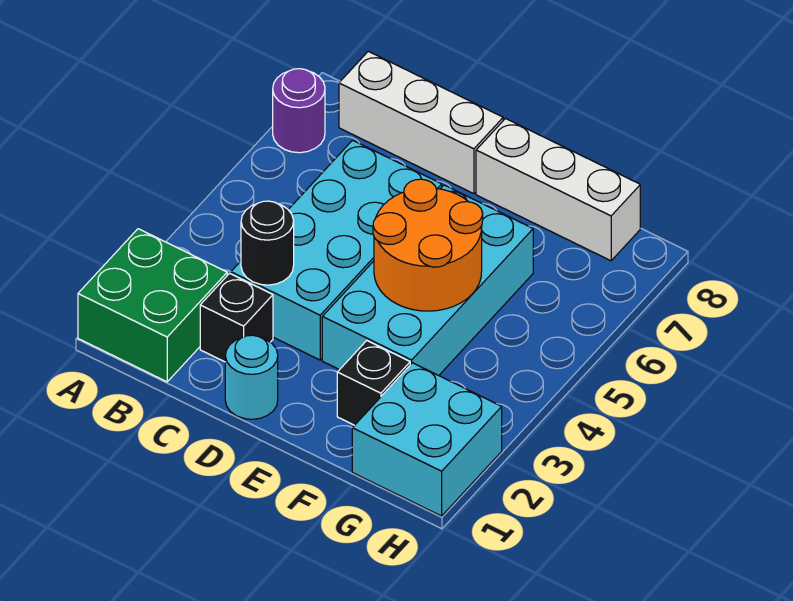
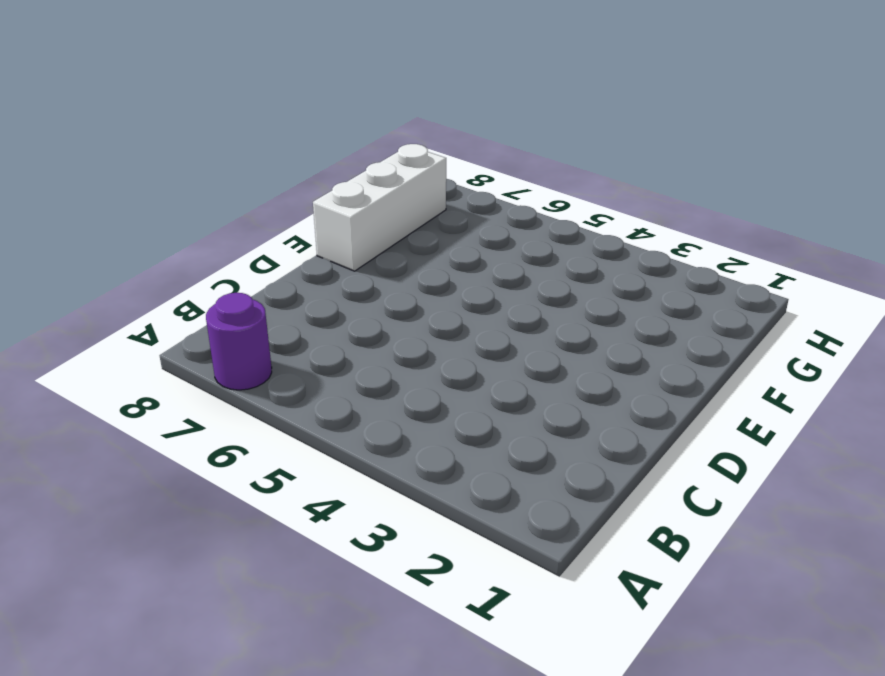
none -> green brick A1:B2 level 1
none -> white brick B8:D8 level 1
none -> black brick C2 level 1

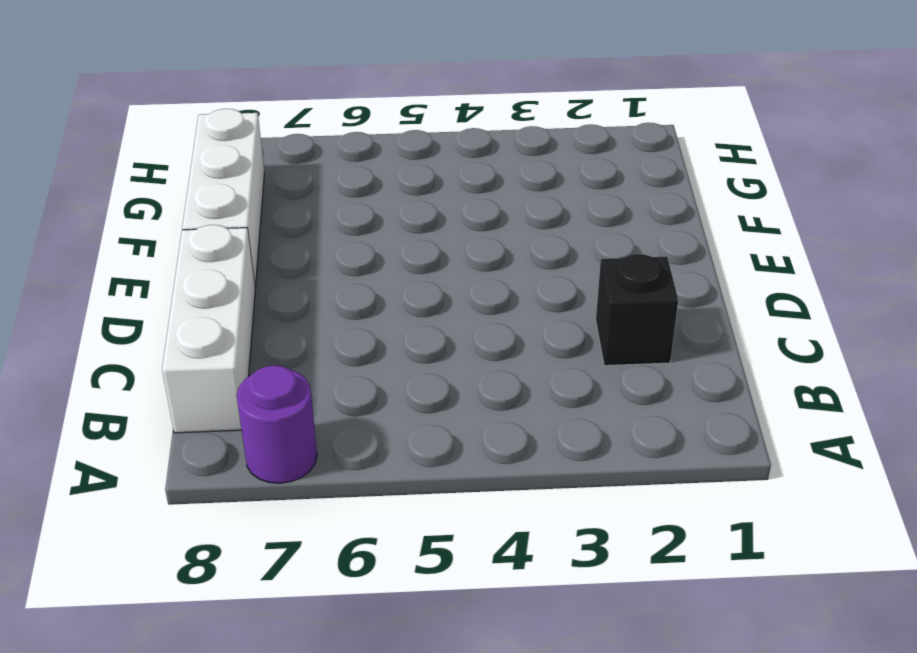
none -> green brick A1:B2 level 1
none -> cyan brick C3:D6 level 1
none -> cyan round brick D1 level 1

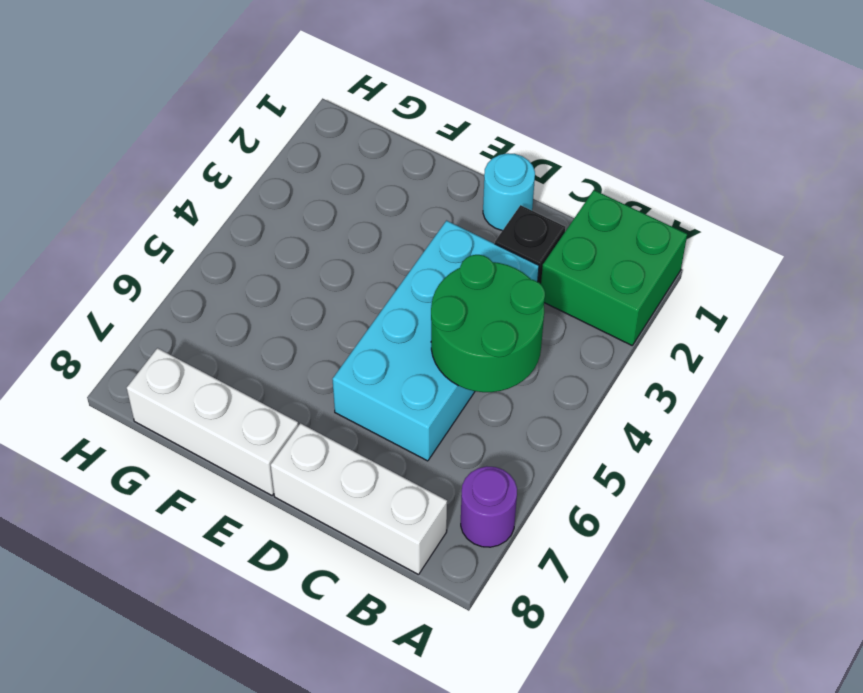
green round brick B4:C5 level 2 -> none
none -> cyan brick E3:F6 level 1
none -> black brick F2 level 1
none -> cyan brick G1:H2 level 1

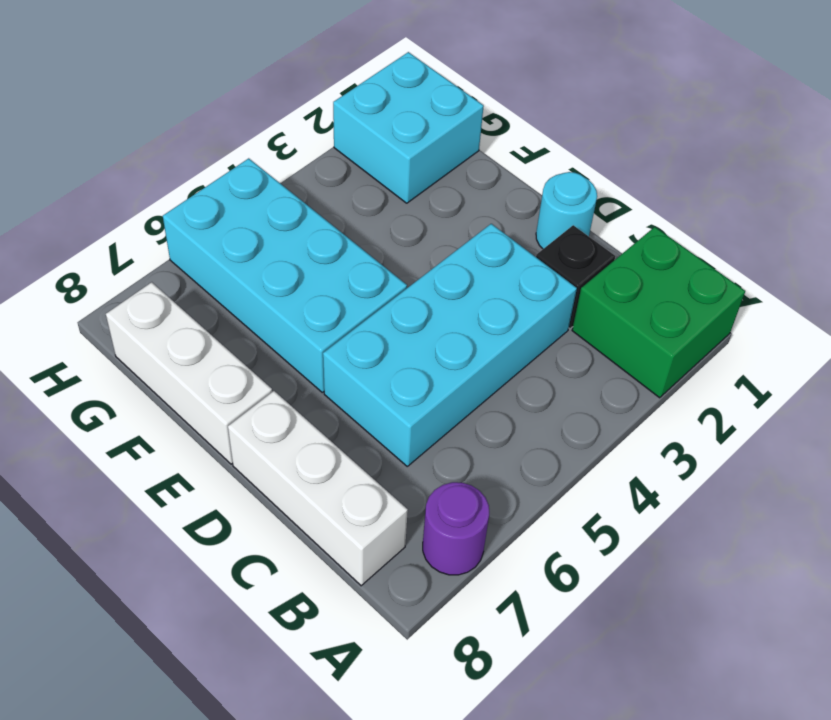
cyan brick E5:H6 level 1 -> cyan brick E3:F6 level 1
none -> black brick F2 level 1
none -> black round brick C3 level 2
none -> orange round brick E4:F5 level 2

